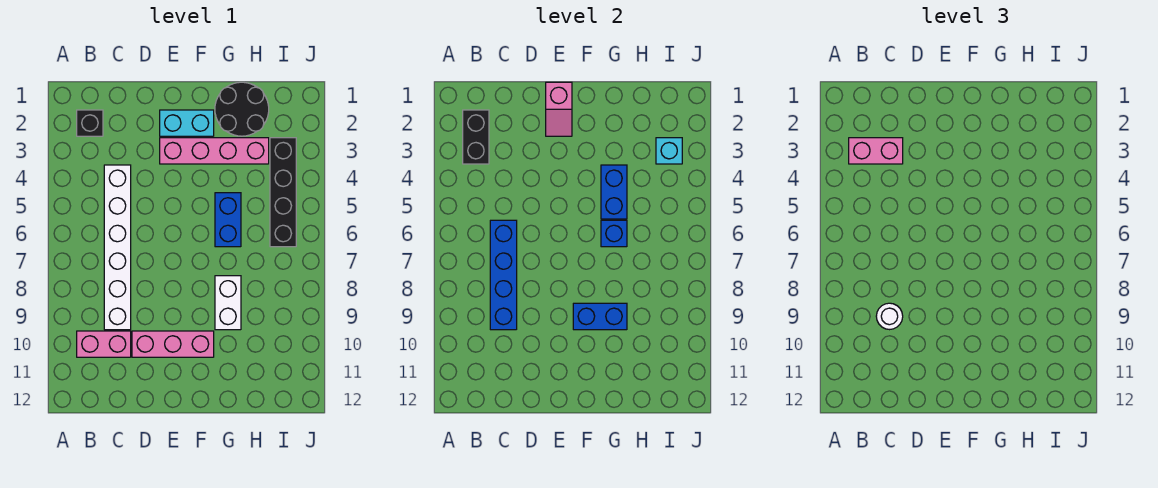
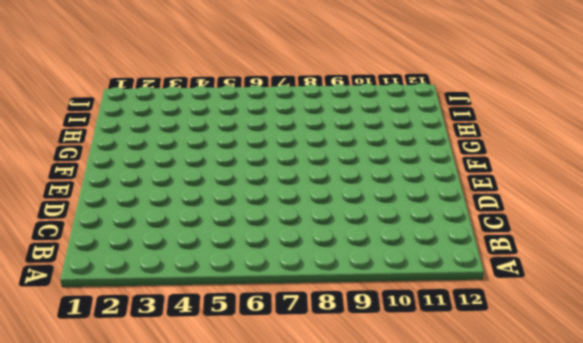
none -> black brick B2 level 1
none -> pink brick B10:C10 level 1
none -> white brick C4:C9 level 1

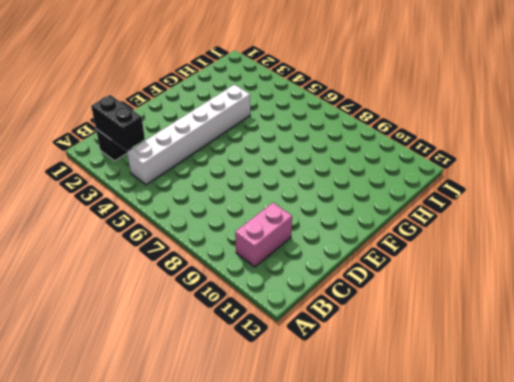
white brick B4:G4 level 1 -> white brick C4:C9 level 1
none -> pink brick D10:F10 level 1
none -> cyan brick E2:F2 level 1
none -> pink brick E3:H3 level 1

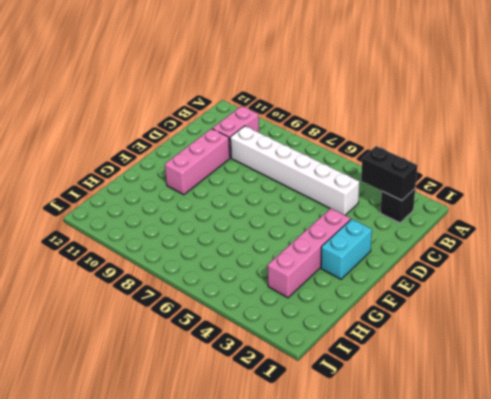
none -> black round brick G1:H2 level 1
none -> blue brick G5:G6 level 1
none -> white brick G8:G9 level 1

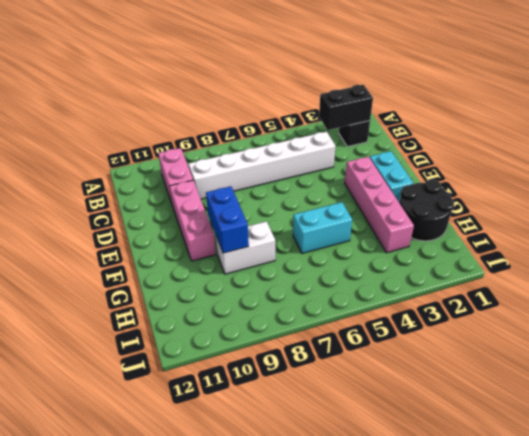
cyan brick G5:G6 level 1 -> blue brick G5:G6 level 1
none -> black brick I3:I6 level 1
none -> blue brick C6:C9 level 2
none -> pink slope E1:E2 level 2 top 1

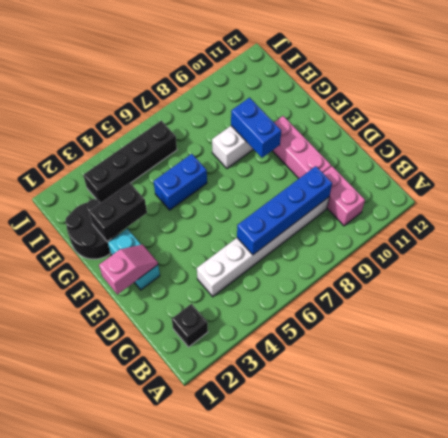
black brick G2:G3 level 2 -> black brick B2:B3 level 2
none -> pink brick E3:H3 level 1
none -> blue brick G4:G5 level 2
none -> blue brick G6 level 2

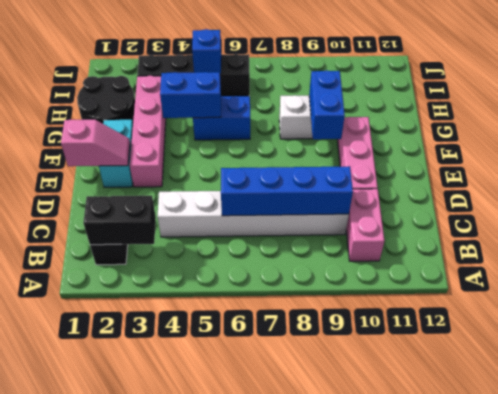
blue brick I5 level 2 -> blue brick G6 level 2
none -> cyan brick I3 level 2
none -> pink brick B3:C3 level 3
none -> white round brick C9 level 3

